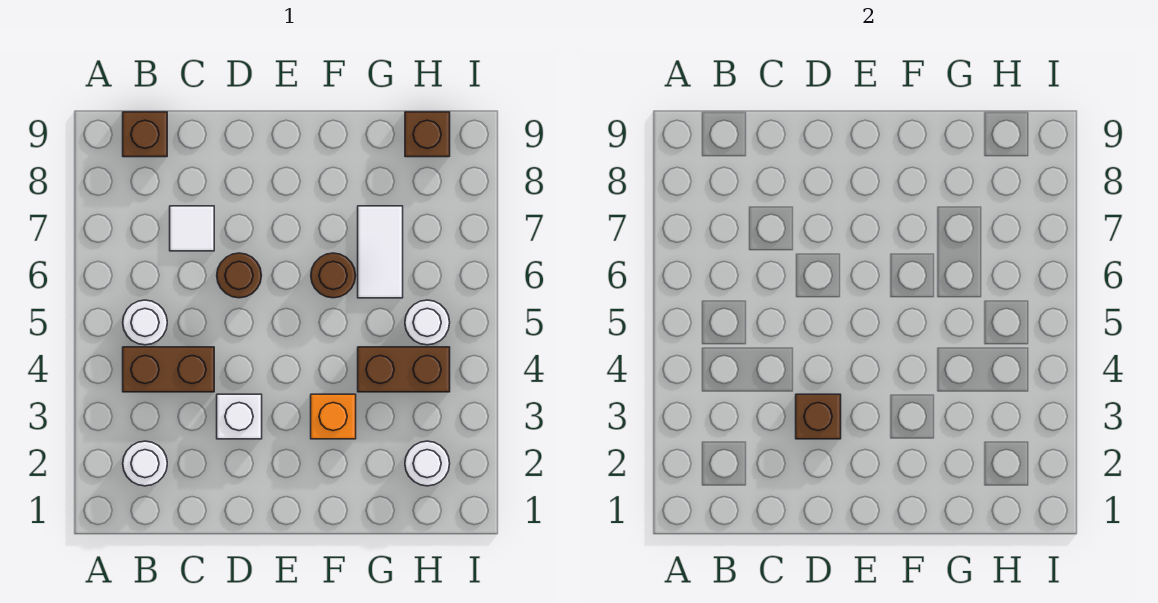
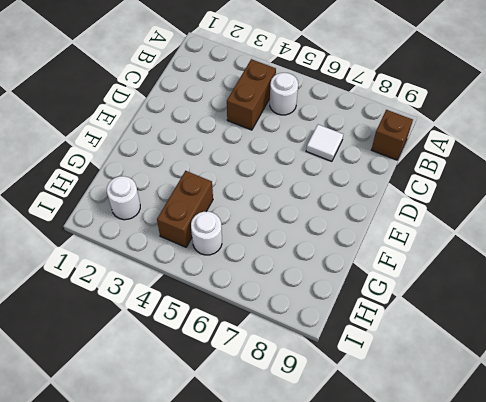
none -> white round brick B2 level 1
none -> white brick D3 level 1
none -> brown round brick D6 level 1

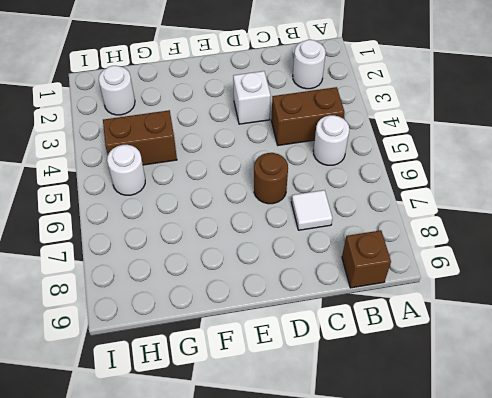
none -> orange brick F3 level 1
none -> brown round brick F6 level 1
none -> white tile G6:G7 level 1

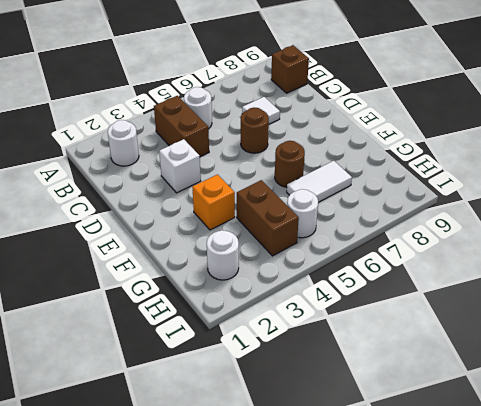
none -> brown brick H9 level 1
none -> brown brick D3 level 2

